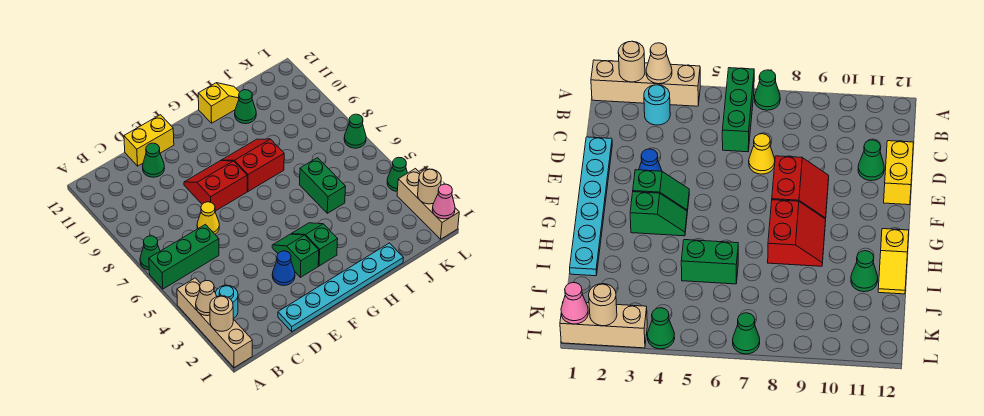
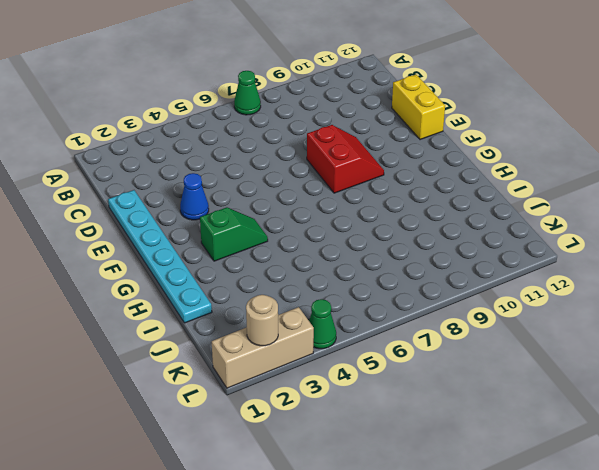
none -> tan brick A1:A4 level 1
none -> green brick A6:C6 level 1
none -> cyan round brick B3 level 1

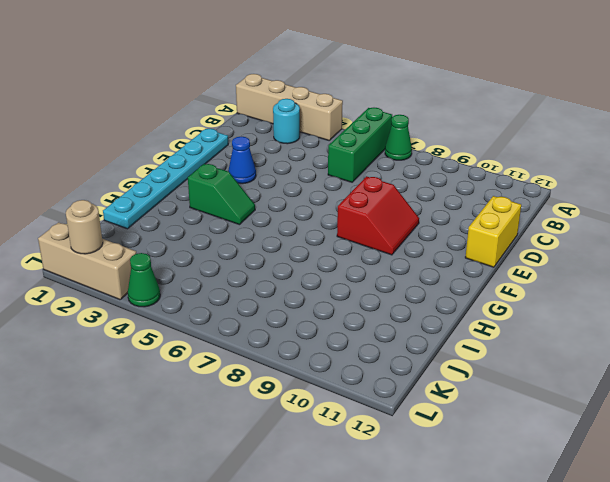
none -> yellow cone D7 level 1
none -> green cone D11 level 1
none -> green slope F3:F4 level 1 top 3

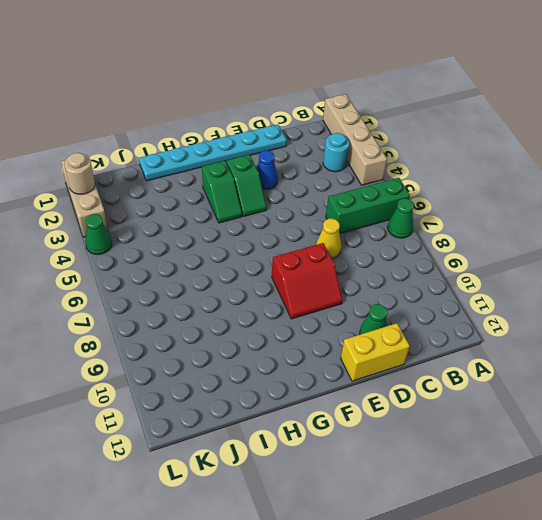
none -> red slope G8:H9 level 1 top 8
none -> yellow slope H12:I12 level 1 top H
none -> green brick I5:I6 level 1

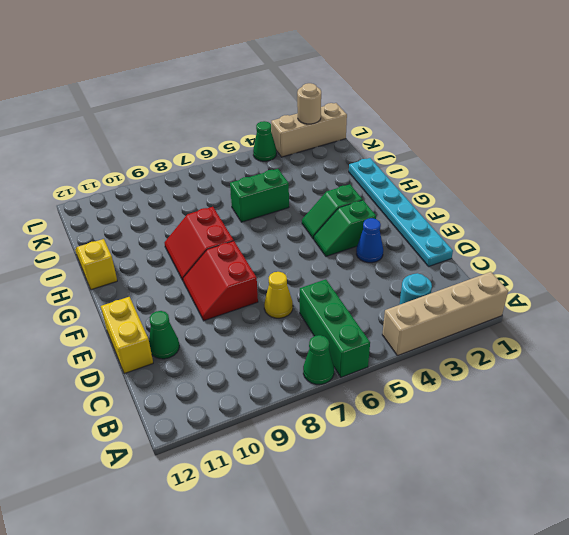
none -> green cone I11 level 1
none -> green cone L7 level 1
none -> tan round brick A2 level 2

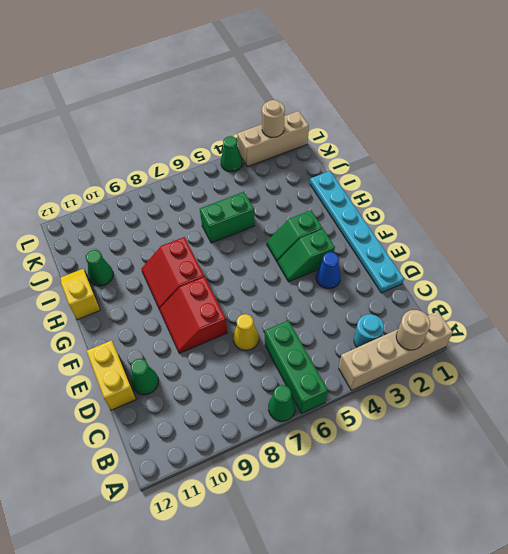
none -> green cone L7 level 1
none -> tan cone A3 level 2
none -> pink cone L1 level 2

